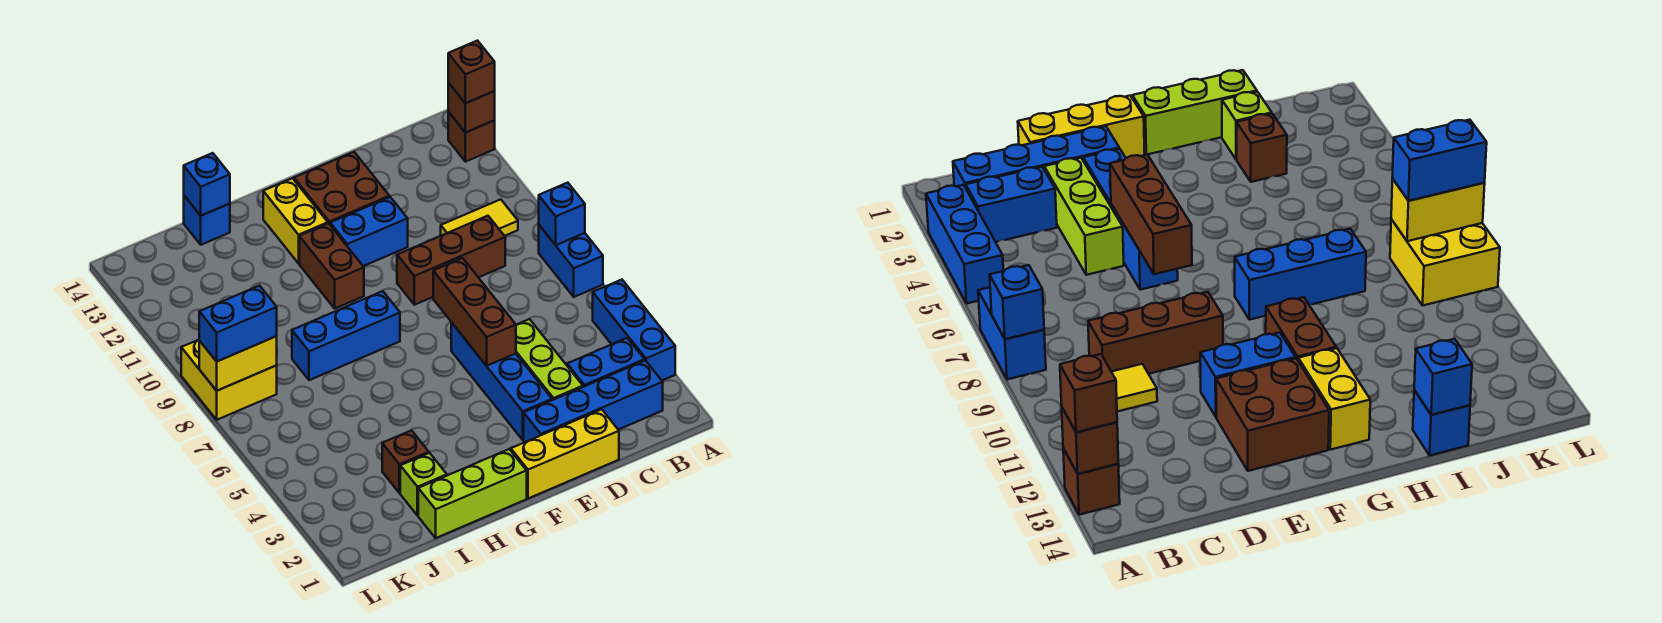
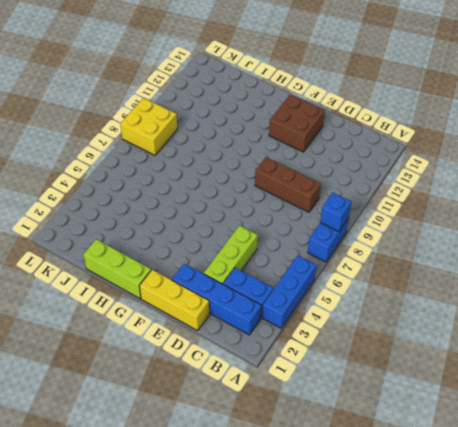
none -> brown brick A13 level 1
none -> yellow tile B10:C10 level 1
none -> blue brick E3:E6 level 1

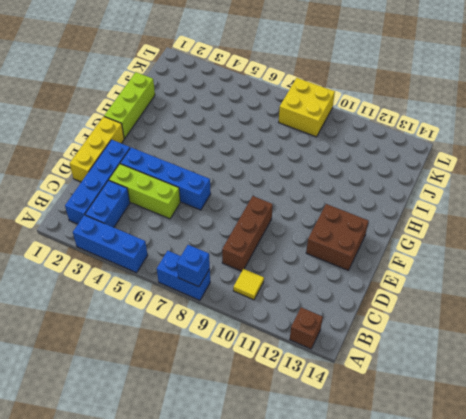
yellow tile B10 level 1 -> yellow tile B10:C10 level 1
none -> blue brick E11:F11 level 1
none -> blue brick G8:I8 level 1
none -> brown brick G10:G11 level 1

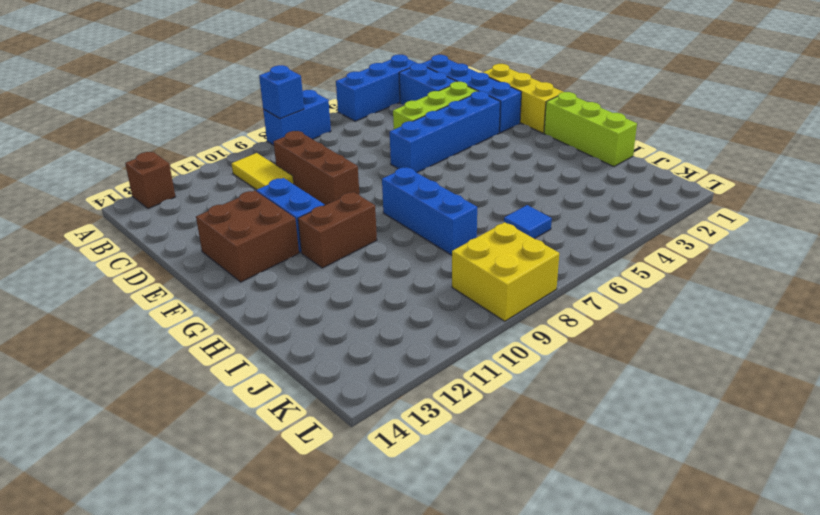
blue tile J6 level 1 -> none
none -> yellow brick G12:G13 level 1
none -> lime brick I2 level 1
none -> brown brick I3 level 1

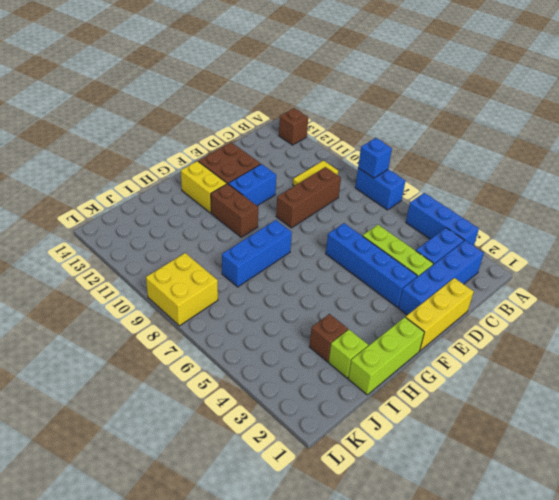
none -> blue brick I14 level 1
none -> brown brick A13 level 2
none -> brown brick E5:E7 level 2

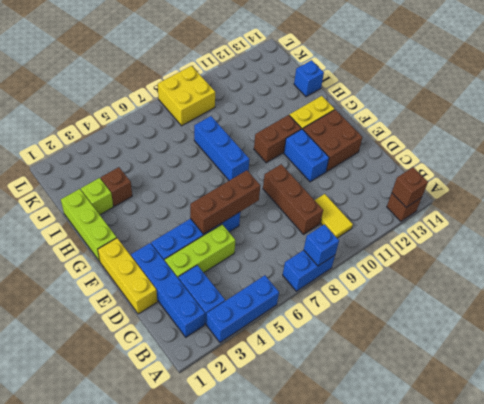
none -> blue brick I14 level 2
none -> yellow brick K8:L8 level 2
none -> brown brick A13 level 3

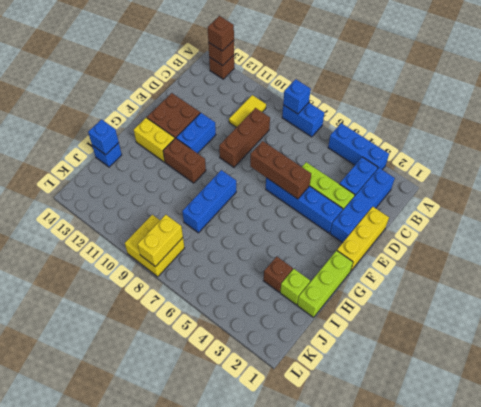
none -> blue brick K8:L8 level 3

